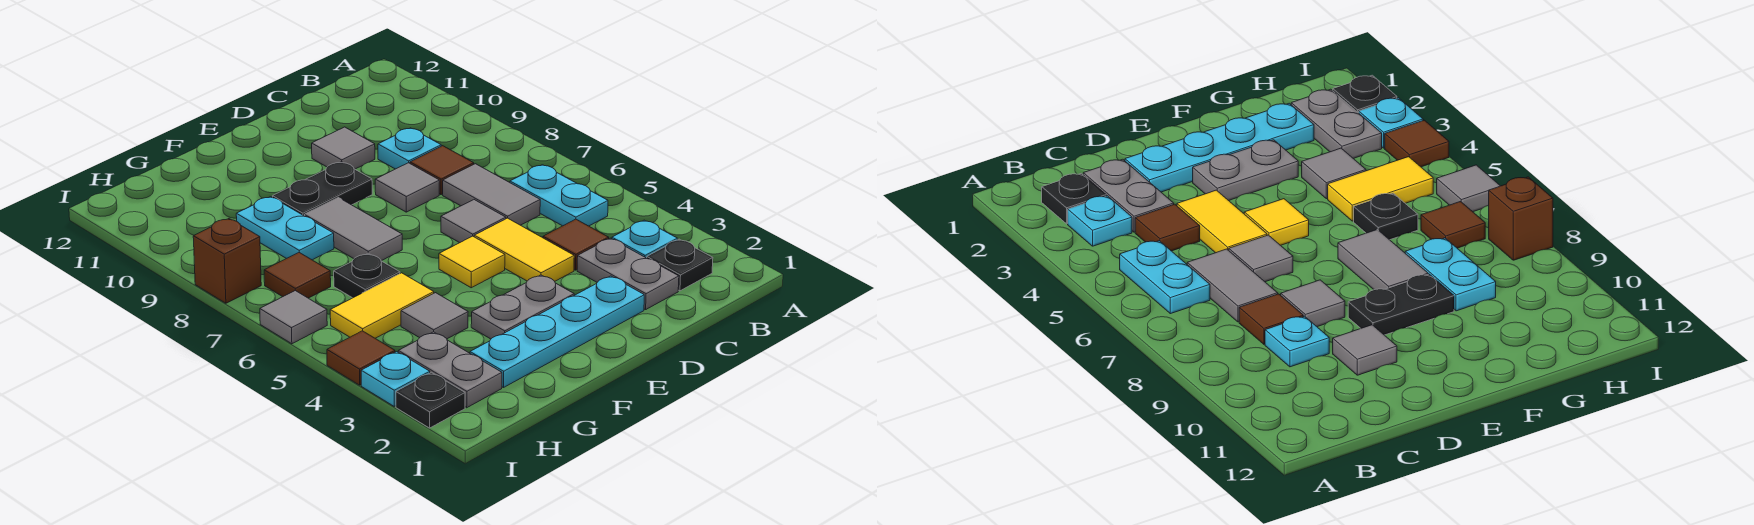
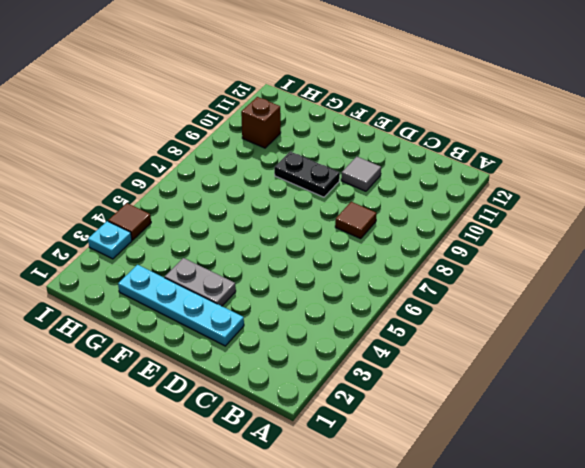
brown brick H10 level 1 -> brown brick I8 level 1
none -> black plate B2 level 1
none -> cyan plate B3 level 1
none -> cyan plate B5:B6 level 1

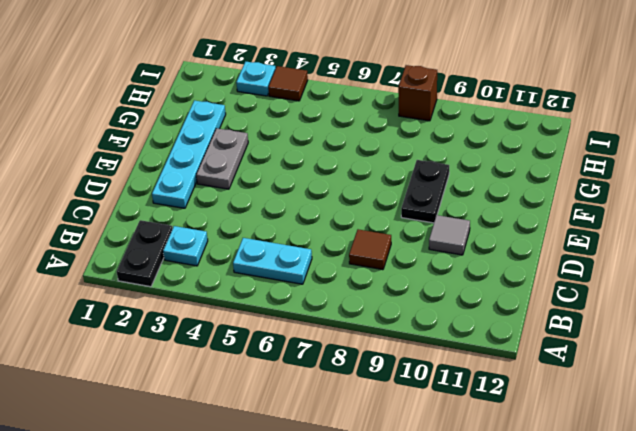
black plate A2:B2 level 1 -> black plate B2 level 1
none -> grey plate C2:C3 level 1
none -> brown tile C4 level 1
none -> grey tile C6:C7 level 1

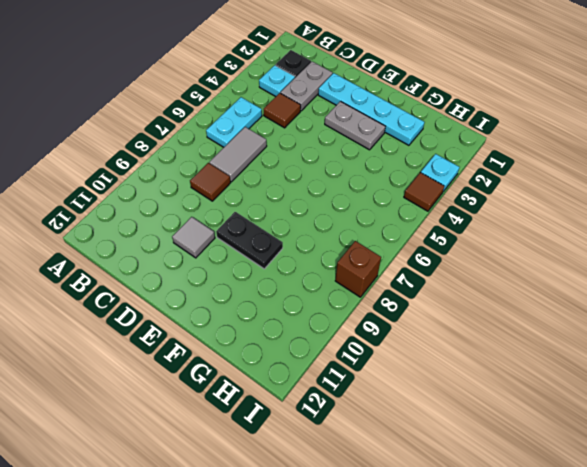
none -> cyan plate C9 level 1
none -> yellow tile D4:D5 level 1
none -> grey tile D6 level 1

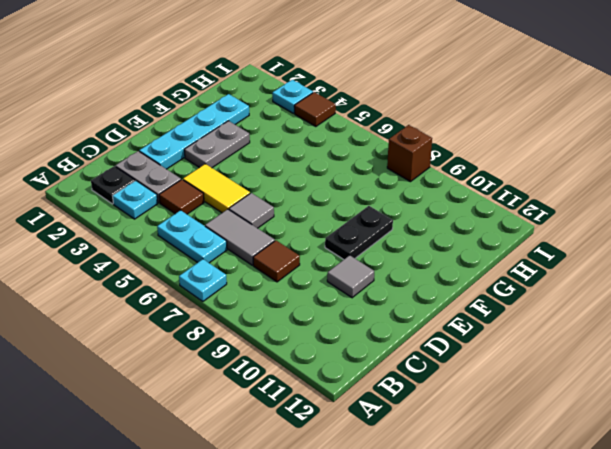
cyan plate A7 level 1 -> cyan plate C9 level 1
none -> grey tile D8 level 1
none -> yellow tile E5 level 1
none -> grey tile F7:F8 level 1

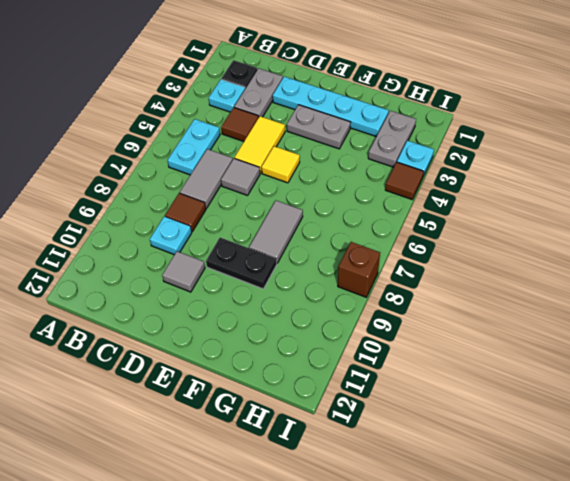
none -> grey tile D8 level 1
none -> grey tile G4 level 1
none -> yellow tile G5:H5 level 1

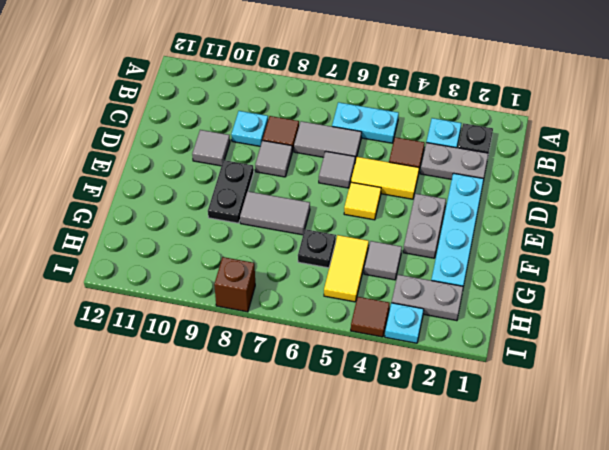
none -> cyan plate G8:G9 level 1
none -> brown tile H7 level 1
none -> black plate I2 level 1

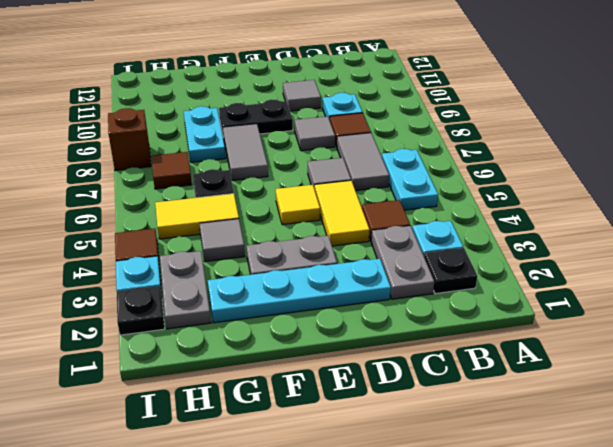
none -> grey tile I6 level 1

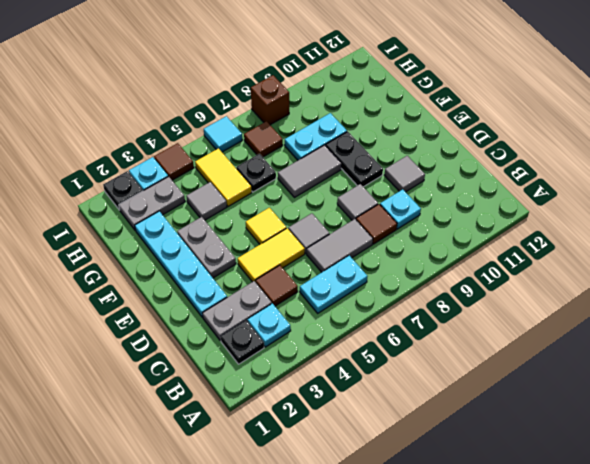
cyan tile I6 level 1 -> grey tile I6 level 1

